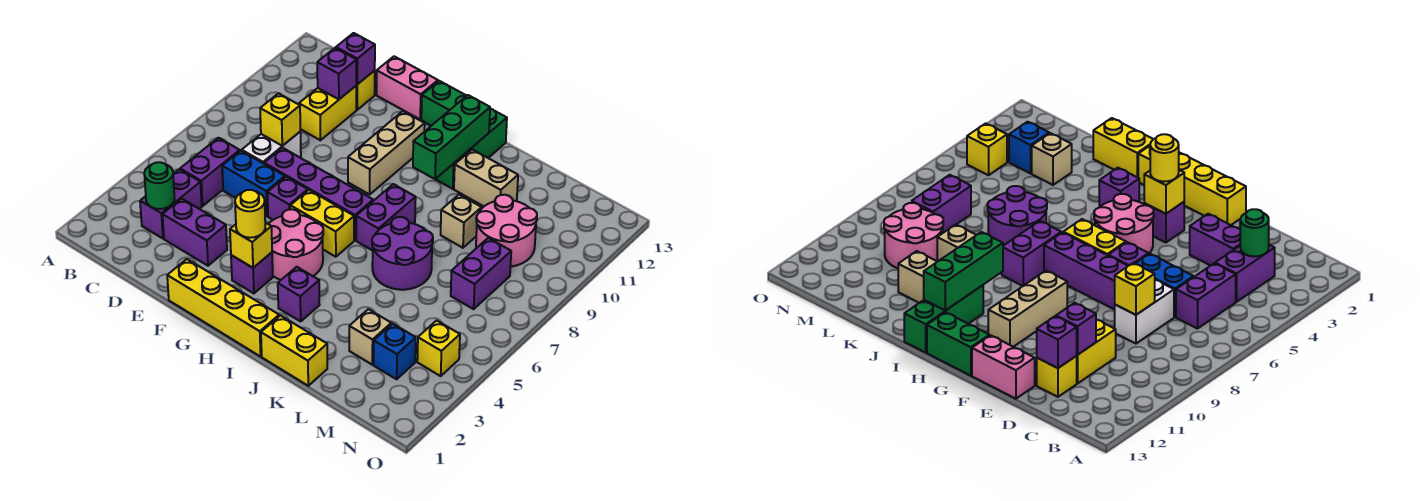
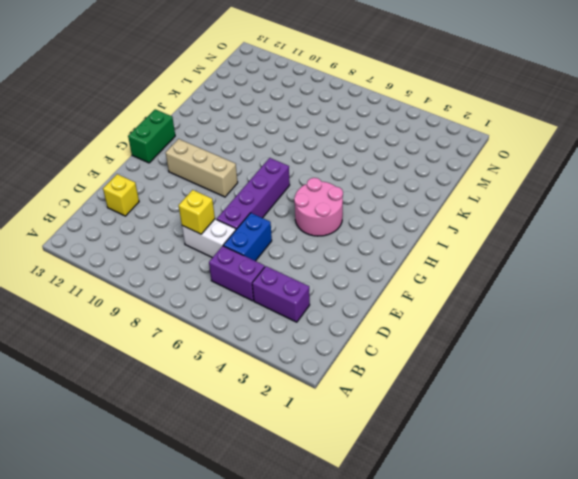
none -> purple brick D3:E3 level 1
none -> yellow brick D10:D11 level 1
none -> pink brick E13:F13 level 1
none -> yellow brick F1:I1 level 1

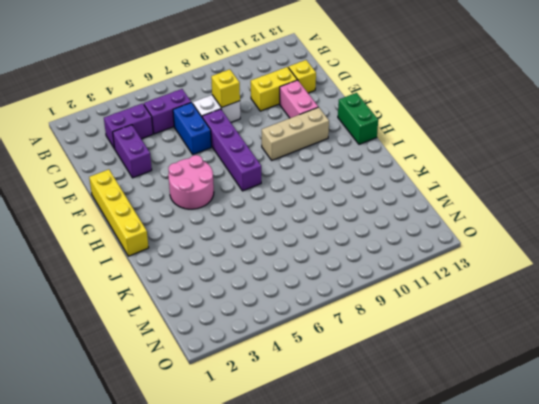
pink brick E11:F11 level 1 -> pink brick E13:F13 level 1
none -> purple brick F6 level 1
none -> purple brick G3 level 1
none -> yellow brick G6:H6 level 1
none -> purple brick I3 level 1

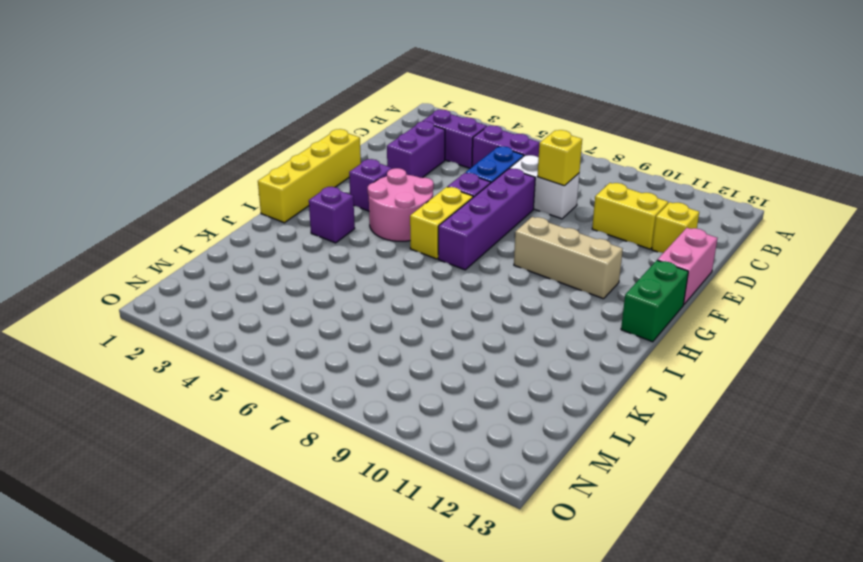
none -> purple brick I7:I8 level 1
none -> green brick I11:I13 level 1
none -> yellow brick J1:K1 level 1
none -> purple round brick J6:K7 level 1

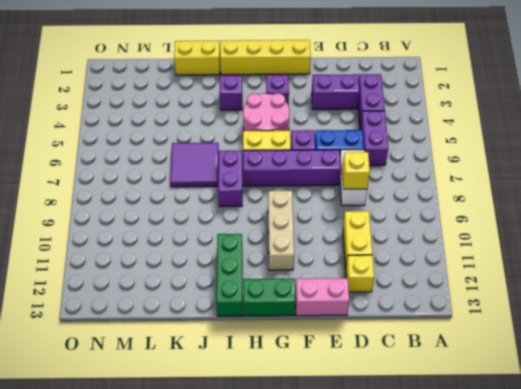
purple tile J6:K7 level 1 -> purple round brick J6:K7 level 1
none -> tan brick J11:K11 level 1
none -> tan brick K9 level 1
none -> tan brick L3 level 1
none -> pink round brick L9:M10 level 1

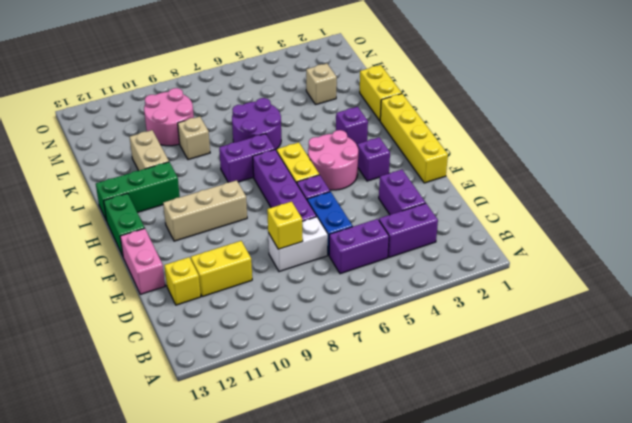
none -> blue brick M3 level 1
none -> purple brick M7:M8 level 1
none -> yellow brick N4 level 1
none -> green round brick C3 level 2

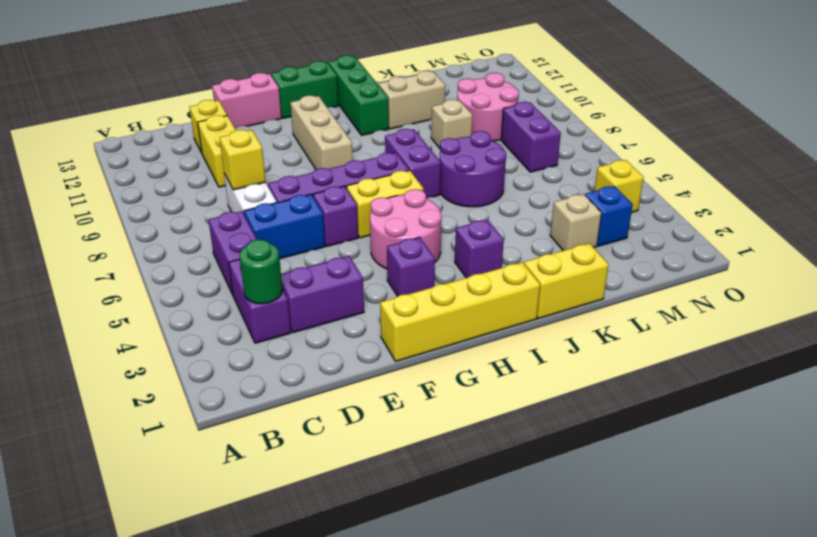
none -> purple brick D11 level 2
none -> purple brick D12 level 2
none -> yellow brick G3 level 2
none -> green brick I10:I12 level 2

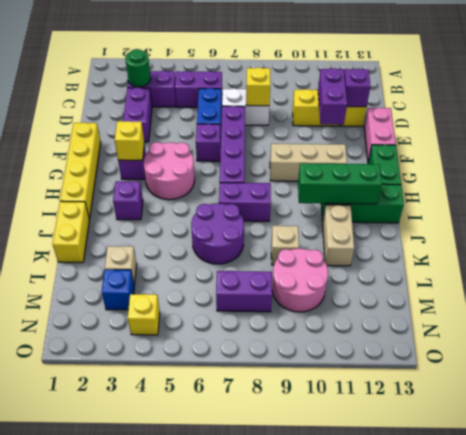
purple brick D11:E11 level 2 -> purple brick D11 level 2
none -> yellow brick G6:H6 level 1
none -> yellow round brick G3 level 3

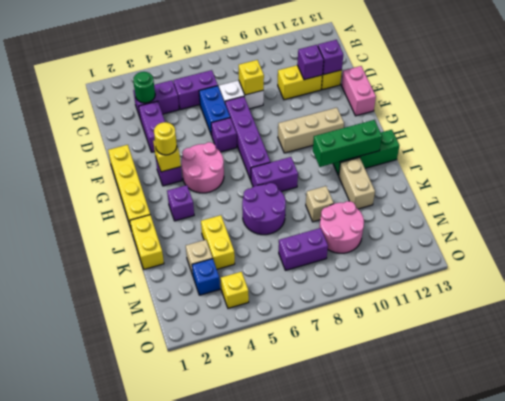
yellow brick K4:L4 level 1 -> yellow brick G6:H6 level 1
none -> green brick G13:H13 level 1

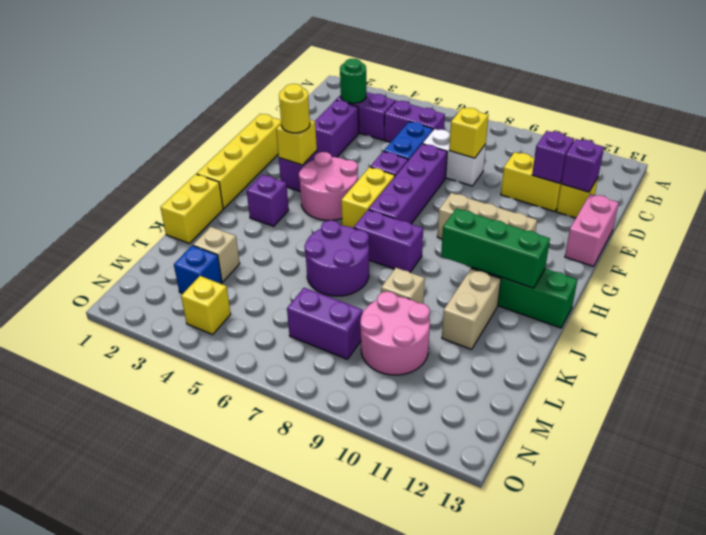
none -> green brick G13:H13 level 1

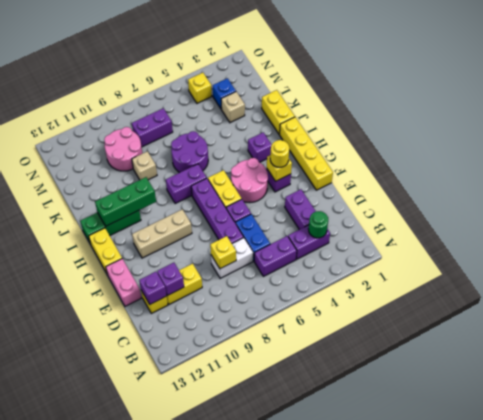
yellow brick G13:H13 level 1 -> green brick G13:H13 level 1
none -> tan brick J11:K11 level 1

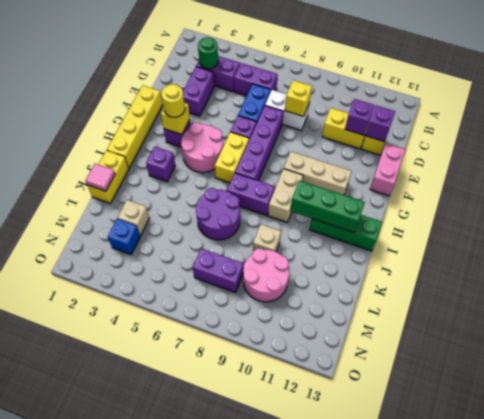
tan brick H9:I9 level 1 -> tan brick J11:K11 level 1
pink tile K1 level 2 -> none
none -> green brick G13:H13 level 1
none -> yellow brick N4 level 1

